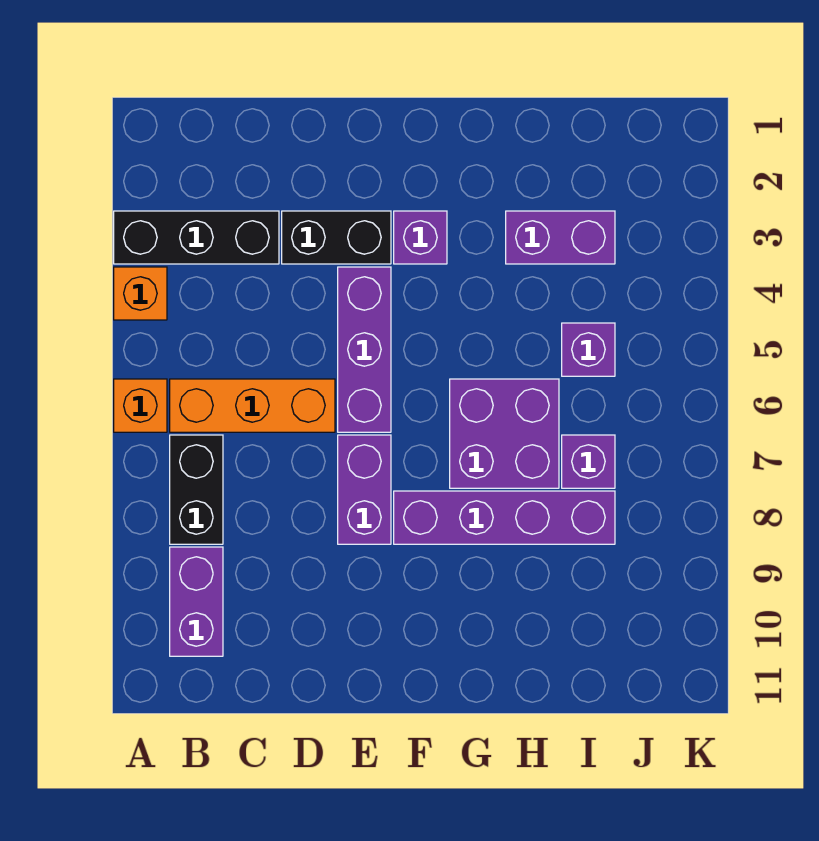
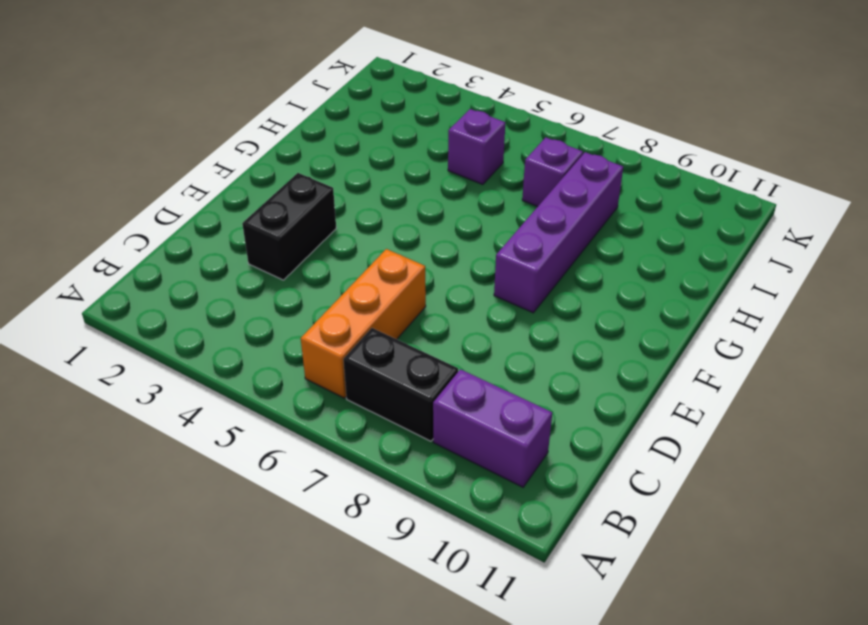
none -> black brick A3:C3 level 1
none -> orange brick A4 level 1
none -> orange brick A6 level 1

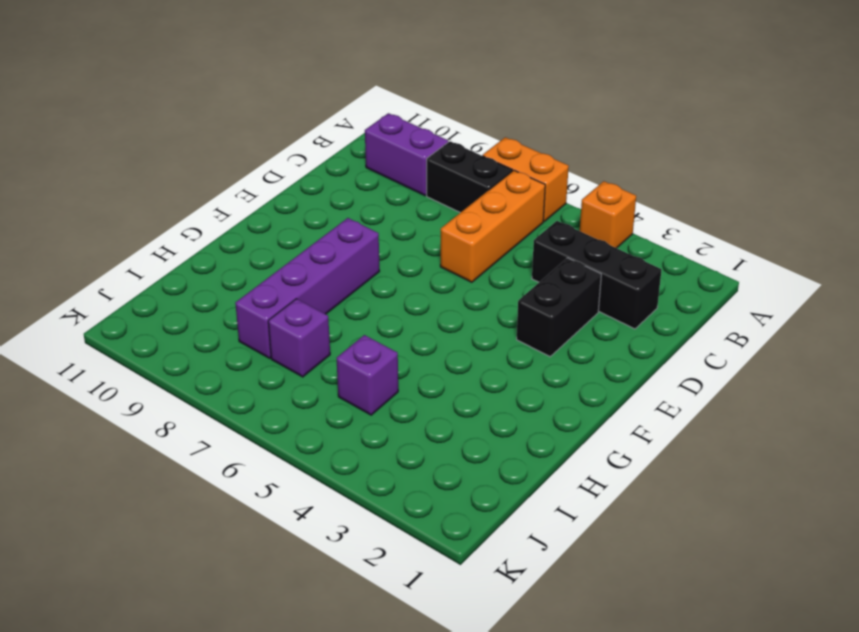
orange brick A6:A7 level 1 -> orange brick A6 level 1
black brick C2:C4 level 1 -> black brick A3:C3 level 1
none -> purple brick E4:E6 level 1
none -> purple brick E7:E8 level 1
none -> purple brick F3 level 1

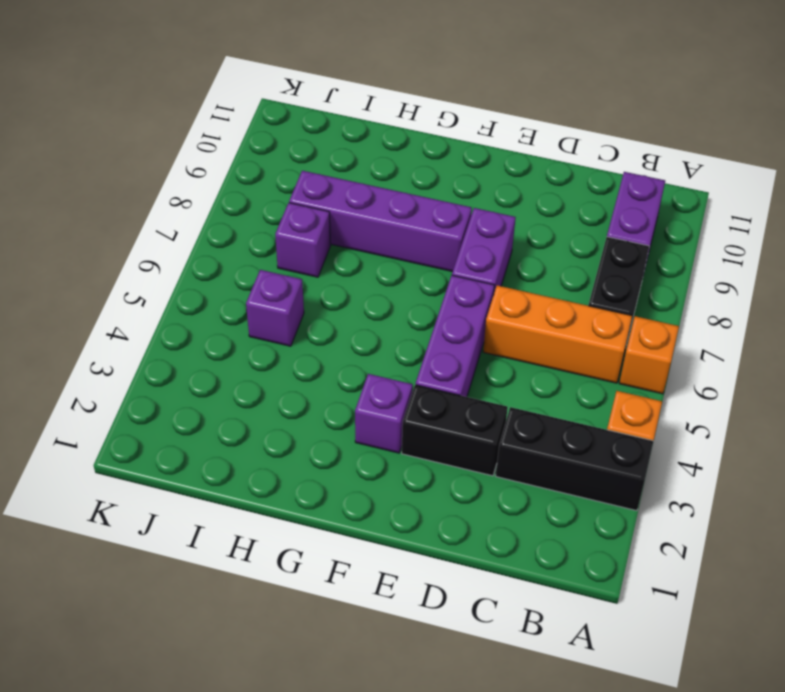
none -> purple brick G6:H7 level 1
none -> purple brick H3:I3 level 1

